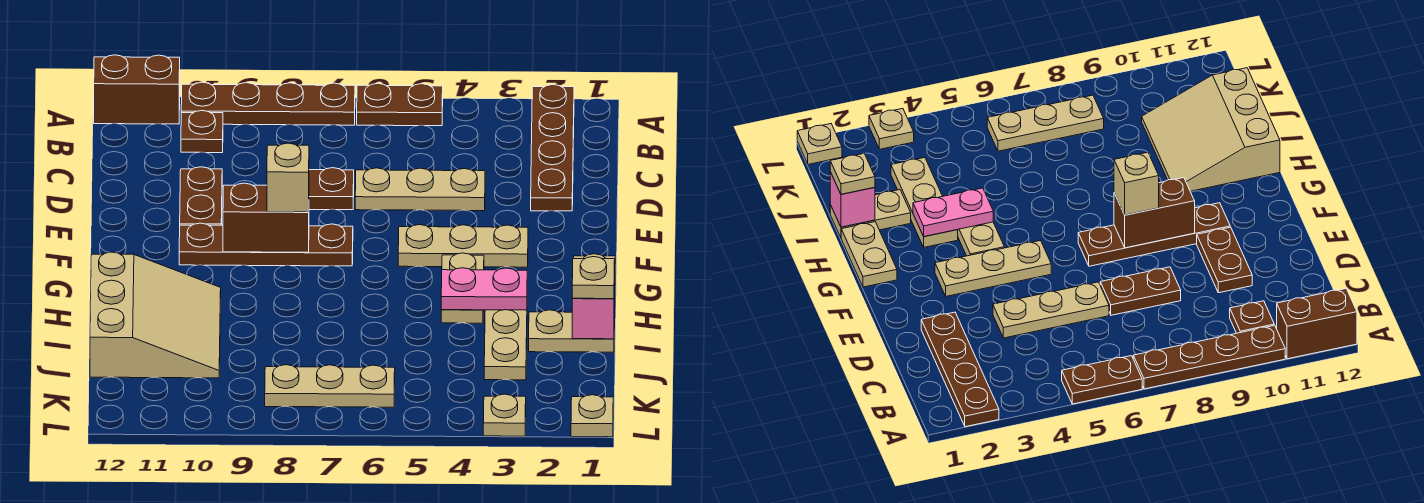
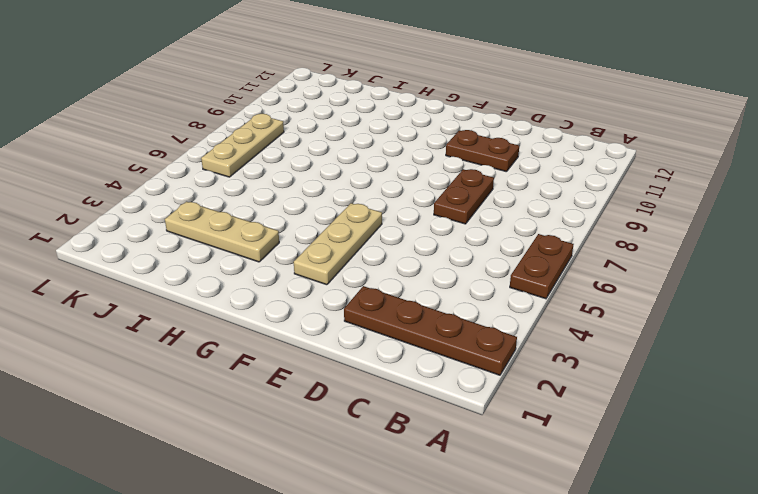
none -> brown plate A7:A10 level 1
none -> brown brick A11:A12 level 1
none -> brown plate B10 level 1

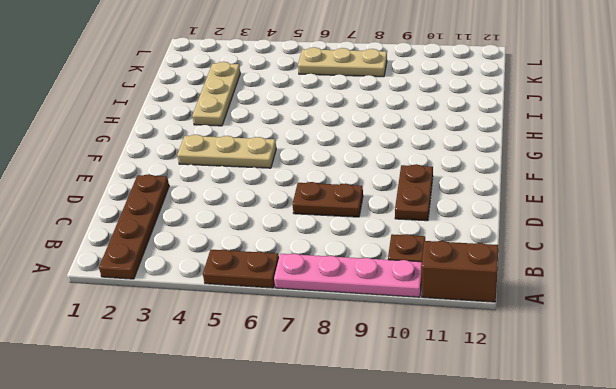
pink plate A7:A10 level 1 -> brown plate A7:A10 level 1
none -> tan plate D4:D6 level 1
none -> brown plate F7:F10 level 1
none -> tan plate G1:H1 level 1

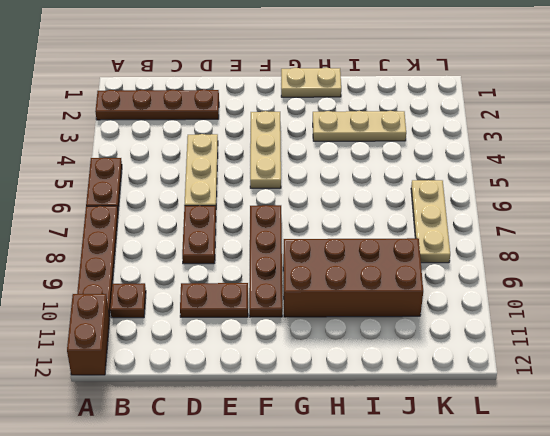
brown brick G9:J10 level 1 -> tan slope H10:J12 level 1 top 12
none -> tan plate G4:H4 level 1
none -> tan plate I1:I2 level 1
none -> tan plate L1 level 1

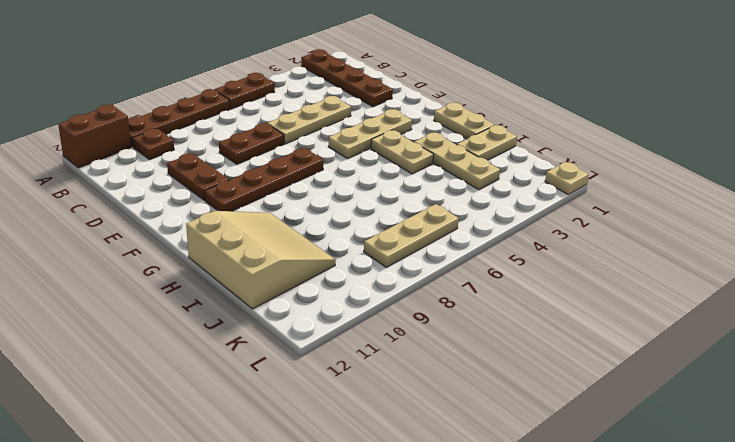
none -> tan plate L3 level 1
none -> brown brick F8:F9 level 2
none -> pink plate H3:H4 level 2

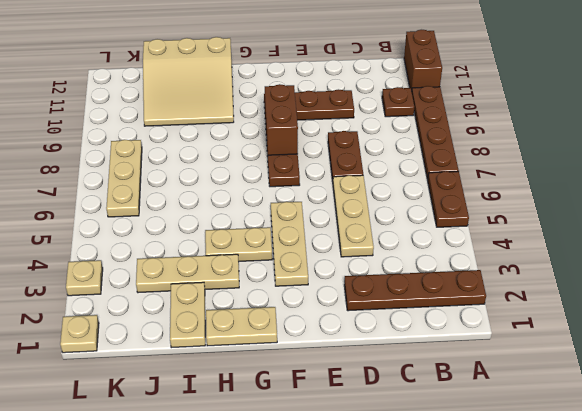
none -> pink plate H3:H4 level 2
none -> pink brick I1 level 2
none -> tan brick F8 level 3

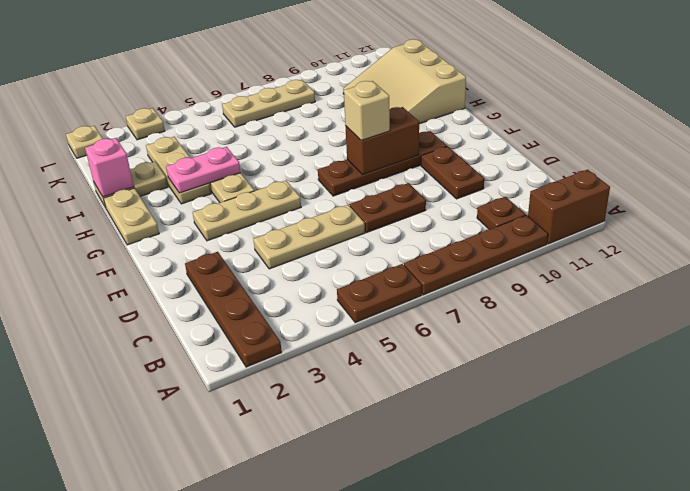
none -> tan plate I1 level 3

